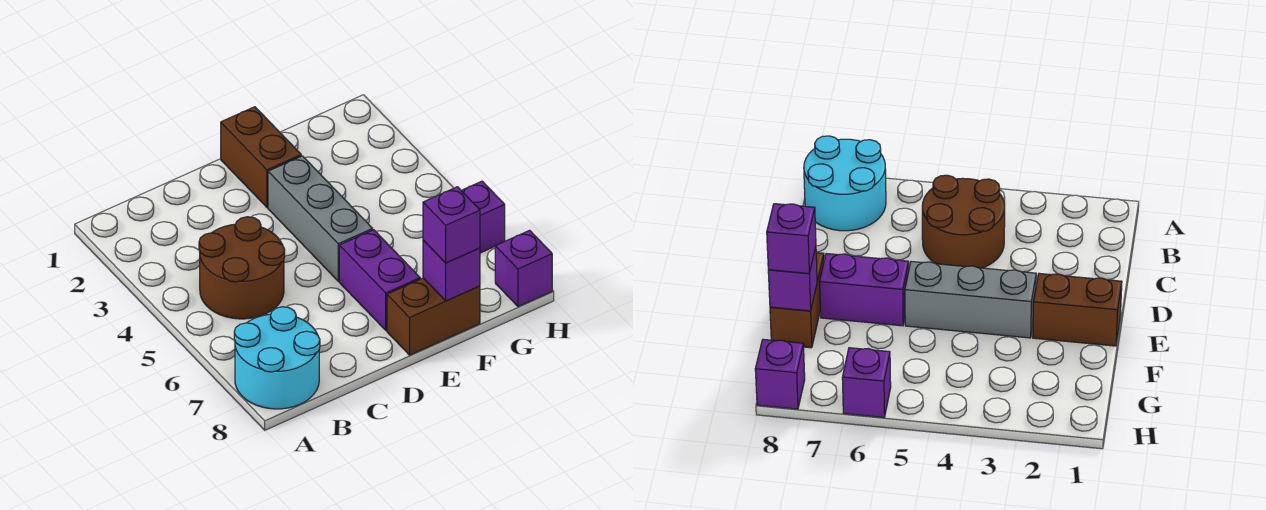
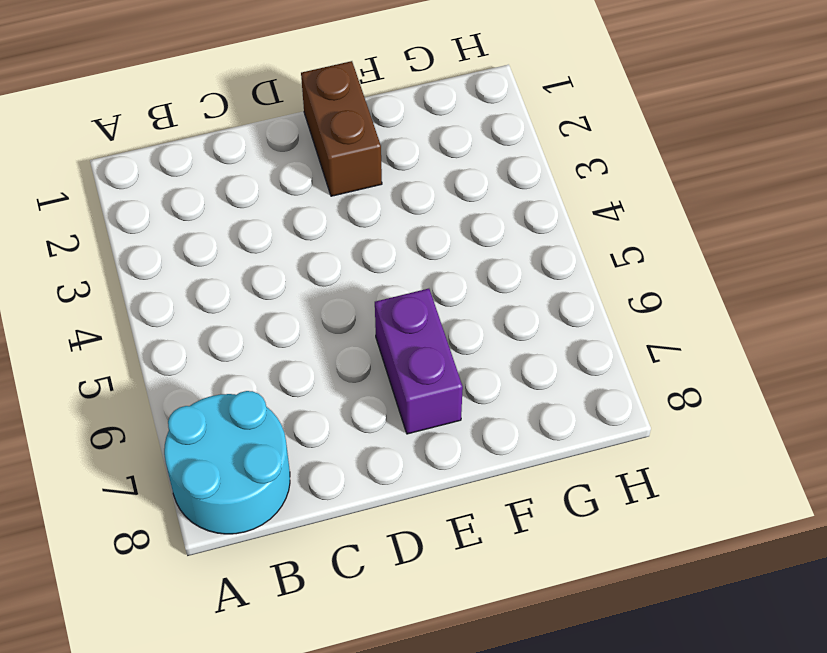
none -> brown round brick B4:C5 level 1
none -> grey brick E3:E5 level 1

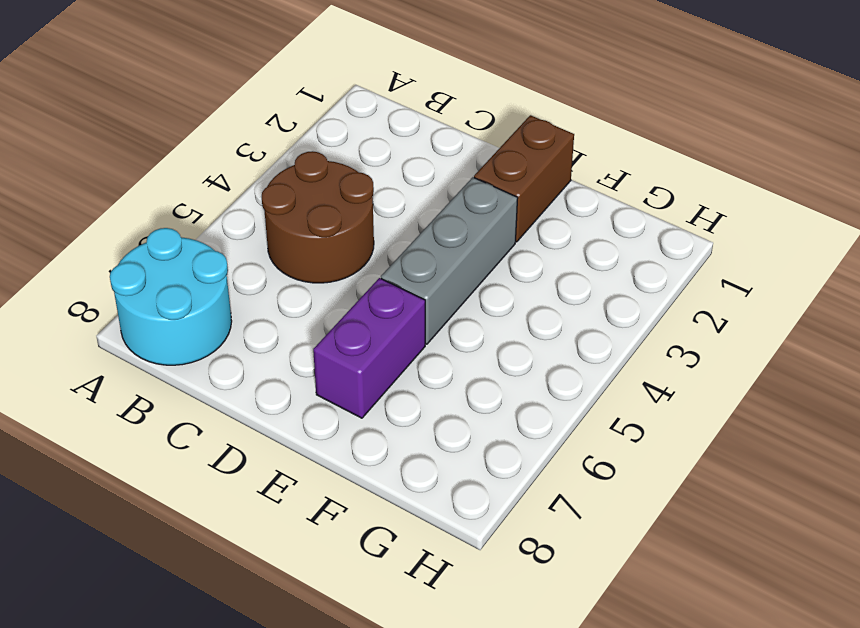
none -> brown brick E8:F8 level 1
none -> purple brick H6 level 1

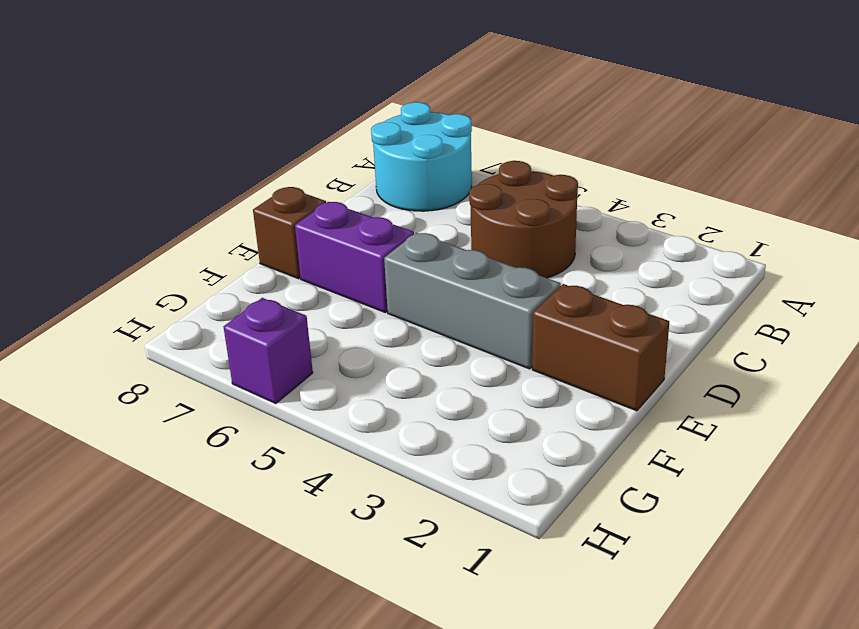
brown brick E8 level 1 -> brown brick E8:F8 level 1
none -> purple brick H8 level 1
none -> purple brick F8 level 2

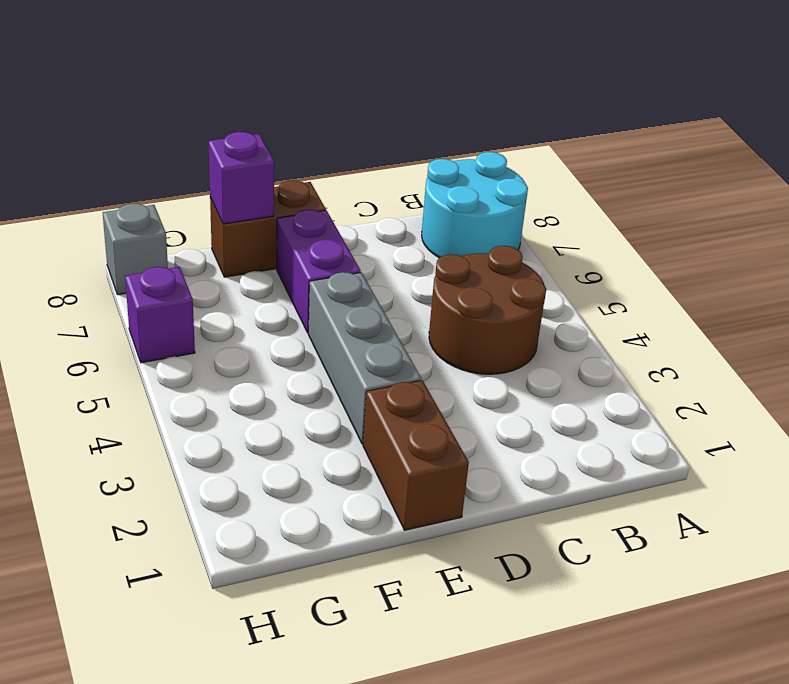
grey brick H8 level 1 -> purple brick H8 level 1
none -> purple brick F8 level 3

